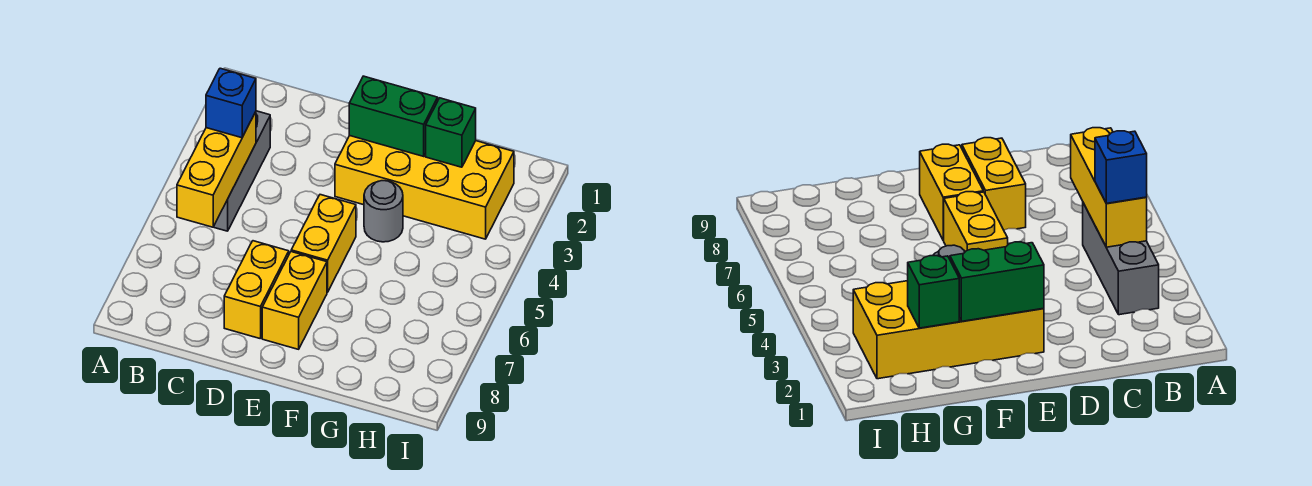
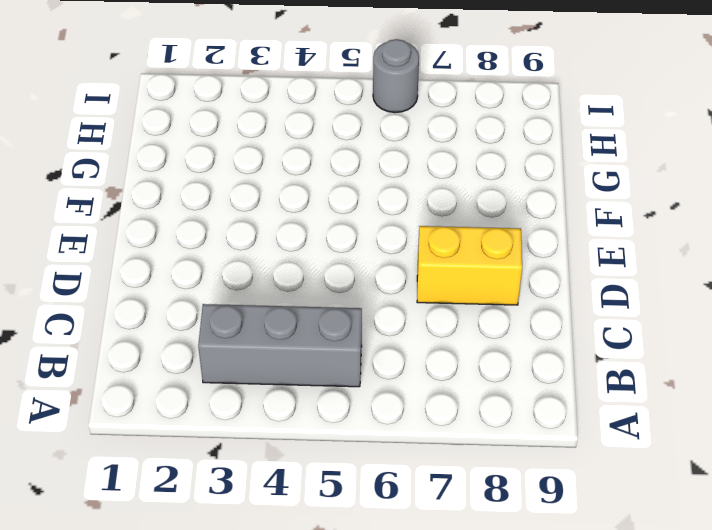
grey round brick I6 level 1 -> grey round brick F4 level 1
none -> yellow brick E2:H3 level 1
none -> yellow brick E5:E6 level 1

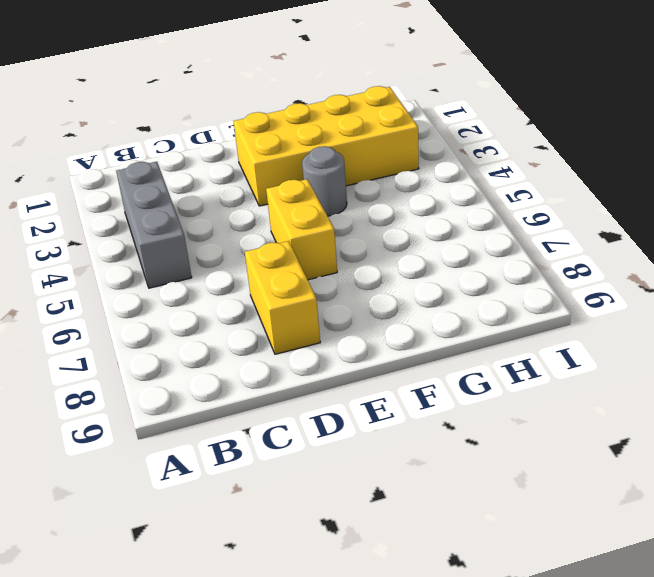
none -> yellow brick E7:E8 level 1
none -> yellow brick B4:B6 level 2

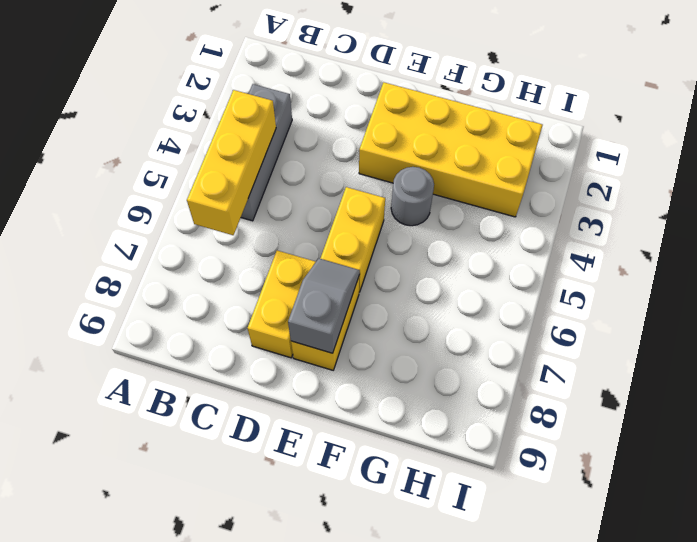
grey slope E7:E8 level 2 top 8 -> none
none -> green brick E2:F2 level 2
none -> green brick G2 level 2

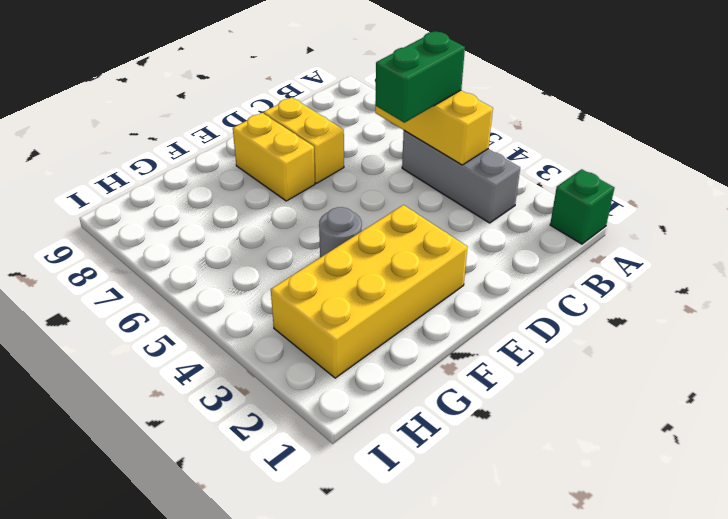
green brick A1 level 1 -> green brick G2 level 2
green brick B5:C5 level 3 -> green brick E2:F2 level 2
none -> yellow brick E5:E6 level 1
none -> blue brick B4 level 3

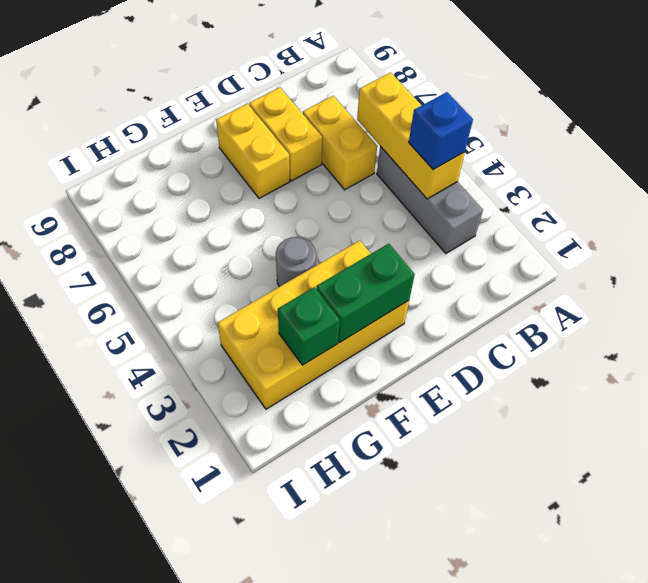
yellow brick C6:C7 level 1 -> yellow brick E5:E6 level 1

